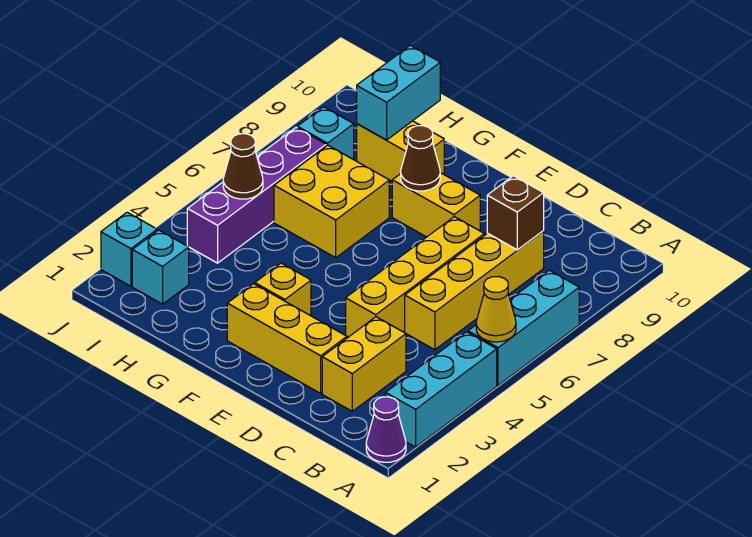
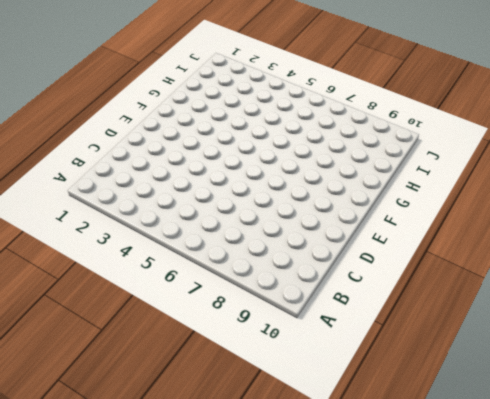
none -> purple cone A1 level 1
none -> cyan brick A2:A4 level 1
none -> cyan brick A5:A7 level 1

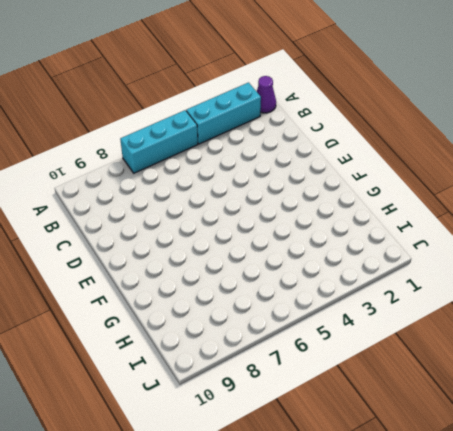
none -> yellow brick C2:C3 level 1
none -> yellow brick C5:C8 level 1
none -> yellow brick D2:F2 level 1

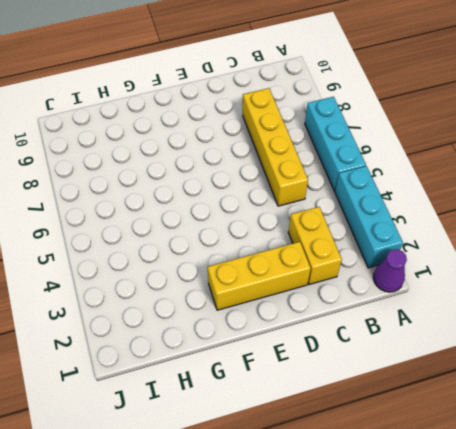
none -> yellow brick D4:D7 level 1
none -> yellow brick E8:F8 level 1
none -> yellow brick F3 level 1

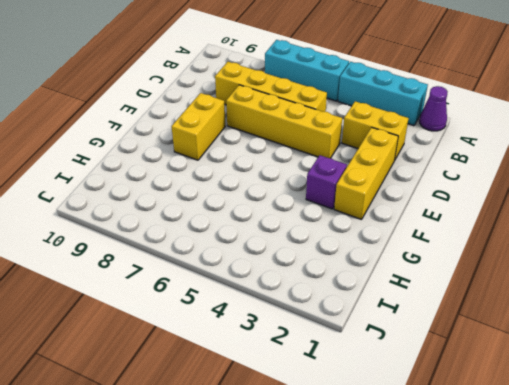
purple brick F3 level 1 -> yellow brick F3 level 1
none -> yellow brick G6:H7 level 1
none -> yellow brick G9:H9 level 1
none -> cyan brick I2 level 1

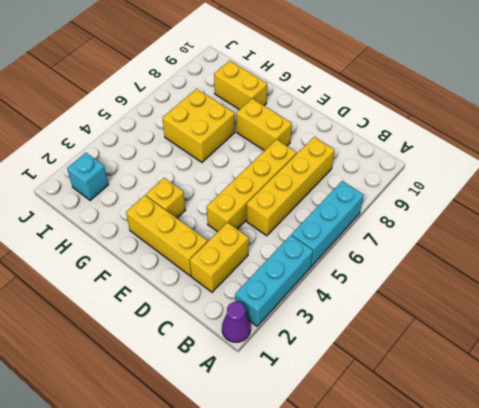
none -> purple brick I4:I7 level 1
none -> cyan brick I8 level 1
none -> cyan brick J2 level 1

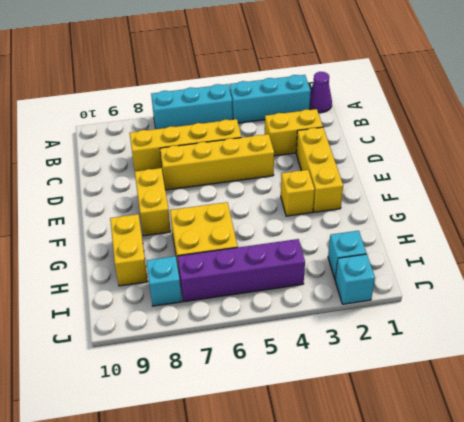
none -> yellow cone A5 level 2
none -> brown brick C8 level 2
none -> brown cone F8 level 2

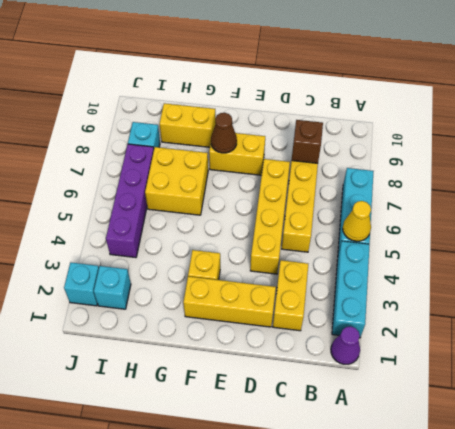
none -> cyan brick H9:H10 level 2
none -> brown cone I5 level 2

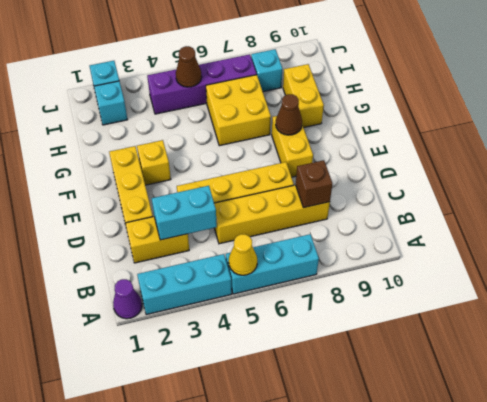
cyan brick C3:C4 level 2 -> cyan brick H9:H10 level 2

